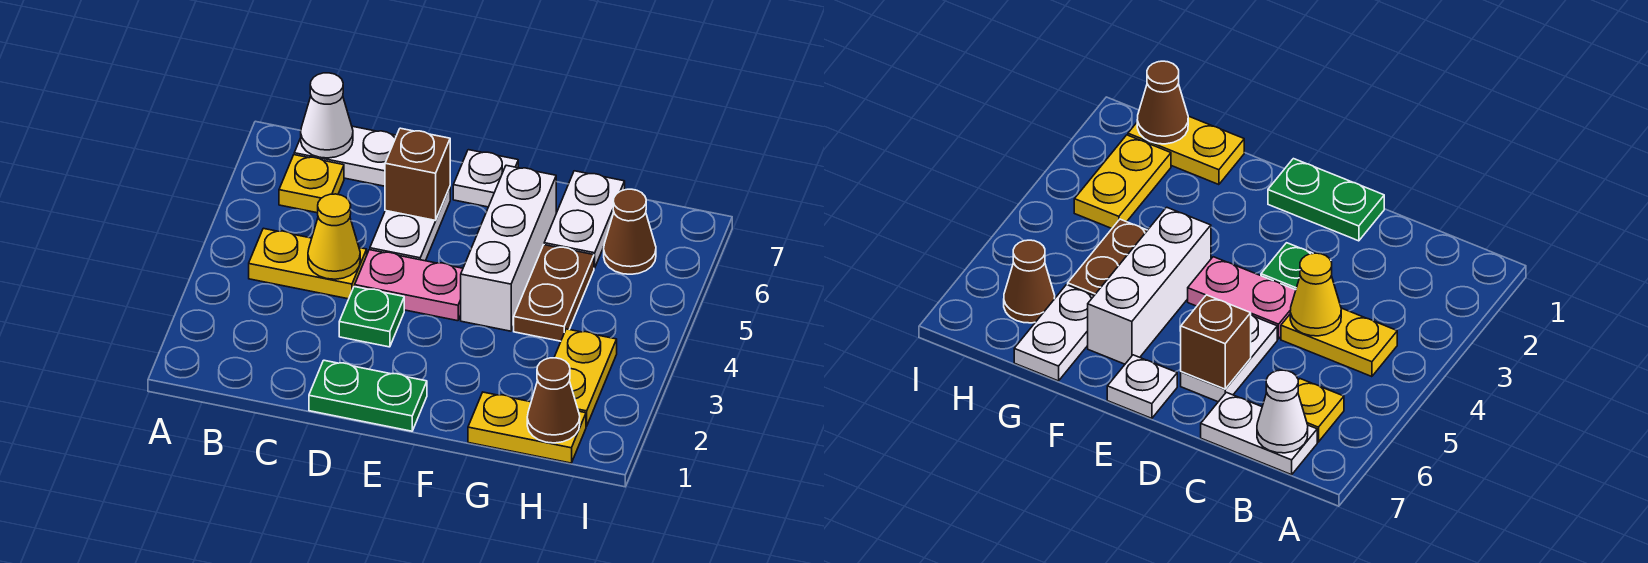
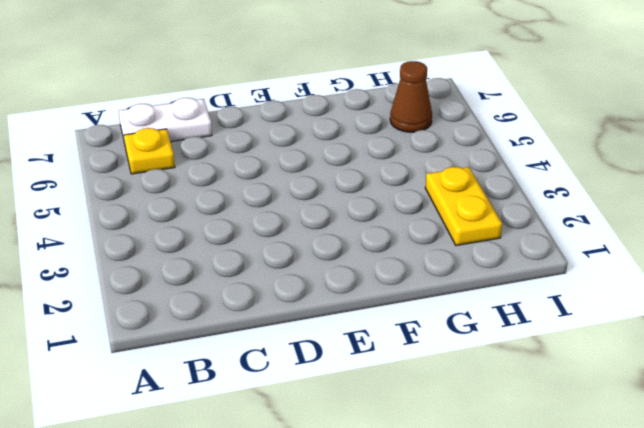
none -> yellow plate B4:C4 level 1
none -> green plate D1:E1 level 1
none -> green plate D3 level 1

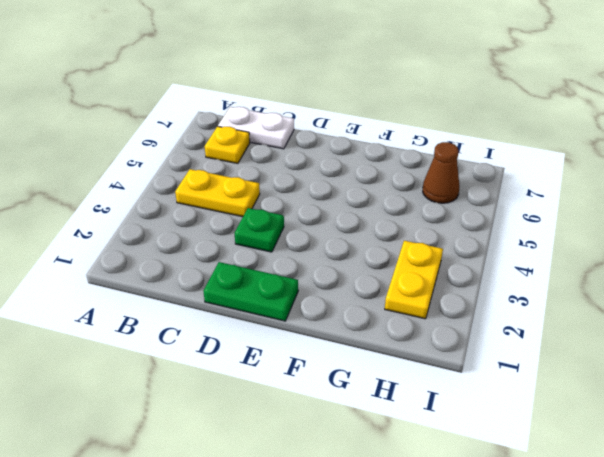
none -> pink plate D4:E4 level 1
none -> white plate D5:D6 level 1
none -> white plate E7 level 1

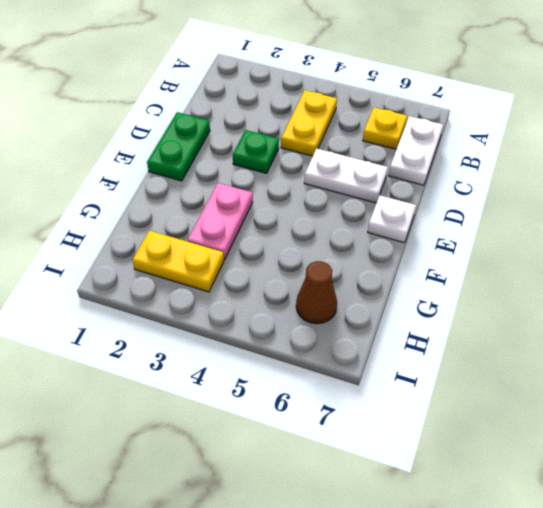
pink plate F3:G3 level 1 -> pink plate D4:E4 level 1
none -> white brick F4:F6 level 1
none -> yellow plate G1:H1 level 1
none -> brown plate G4:G5 level 1

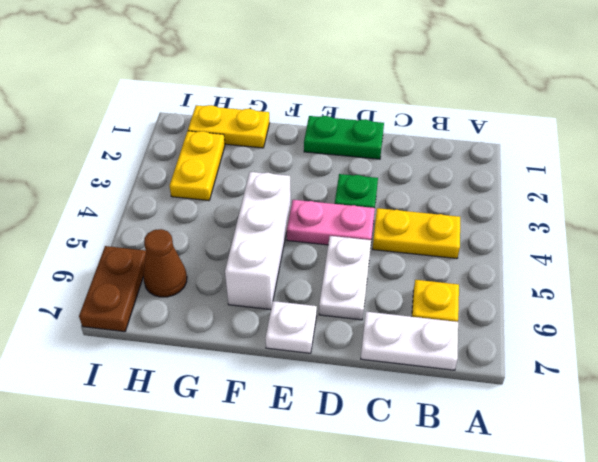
brown plate I6:I7 level 1 -> brown plate G4:G5 level 1
none -> white plate G6:G7 level 1
none -> white cone B7 level 2
none -> yellow cone C4 level 2

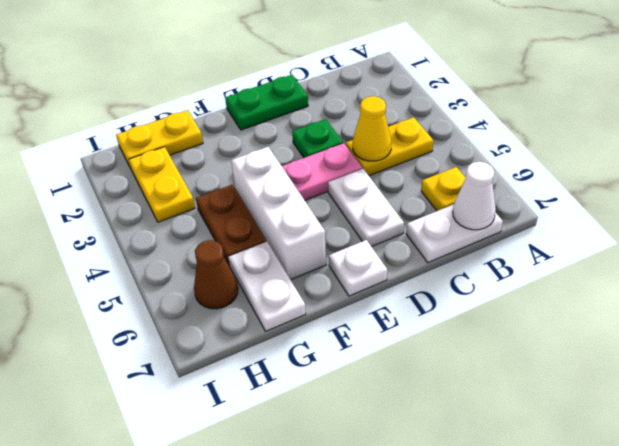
none -> brown brick D6 level 2
none -> brown cone H1 level 2

